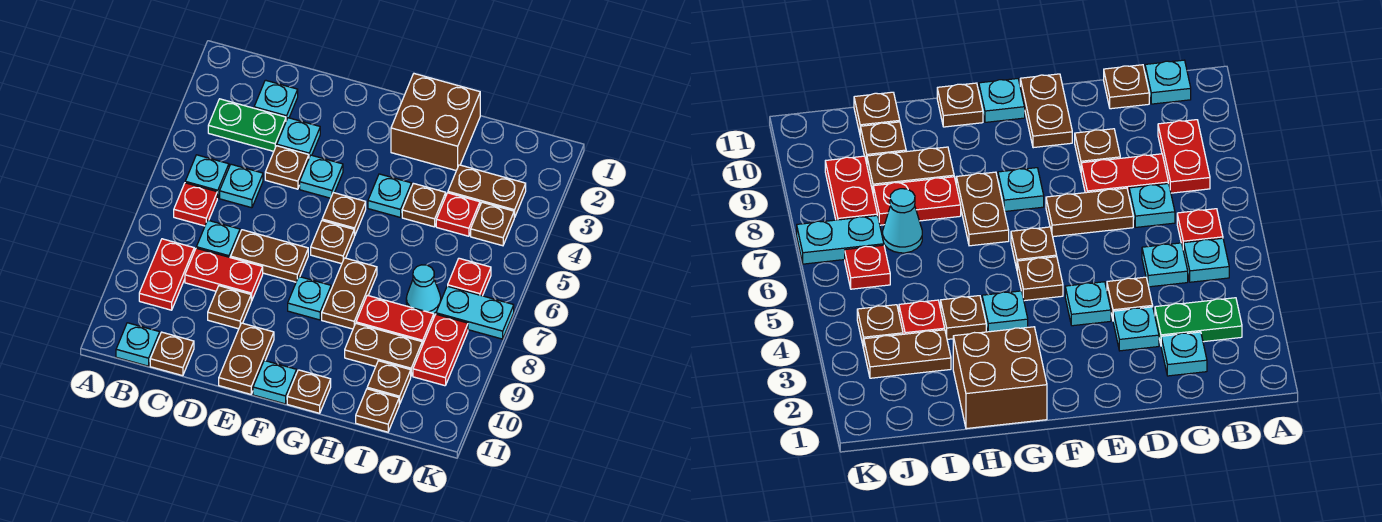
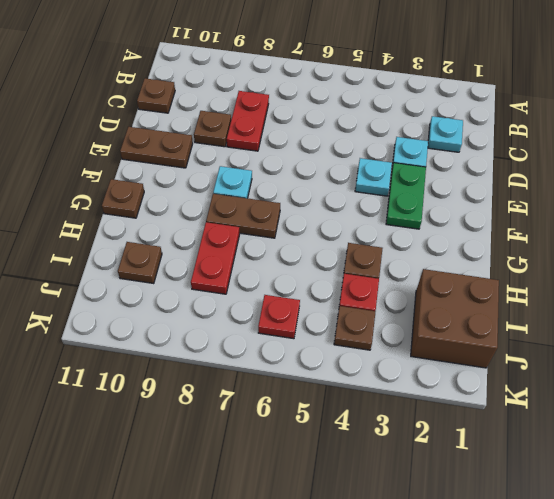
green plate E3:F3 level 1 -> green plate B3:C3 level 1
brown brick I1:J2 level 1 -> brown brick G1:H2 level 1
none -> cyan plate B5 level 1
none -> red plate B6 level 1
none -> red plate B8:B9 level 1
none -> cyan plate B11 level 1

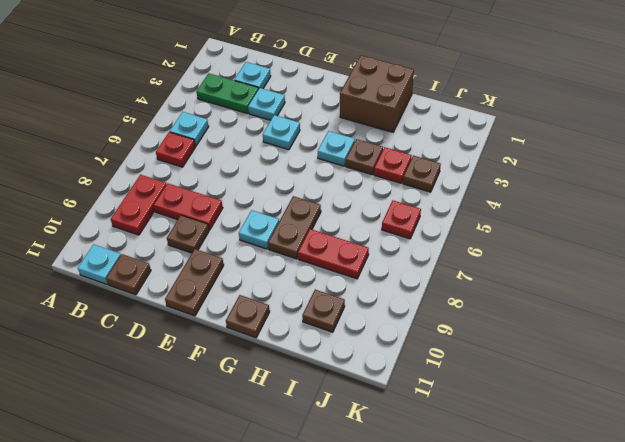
none -> cyan plate C5 level 1
none -> cyan plate C7 level 1
none -> brown plate D4 level 1
none -> brown plate D7:E7 level 1

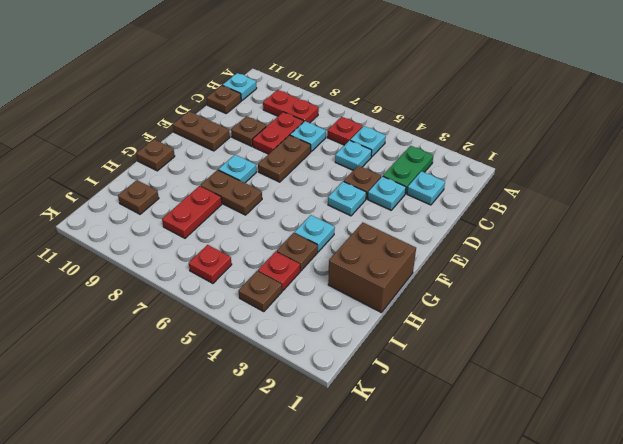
none -> brown plate F5 level 1
none -> brown plate F6 level 1
none -> cyan plate F11 level 1
none -> brown plate H9:I9 level 1

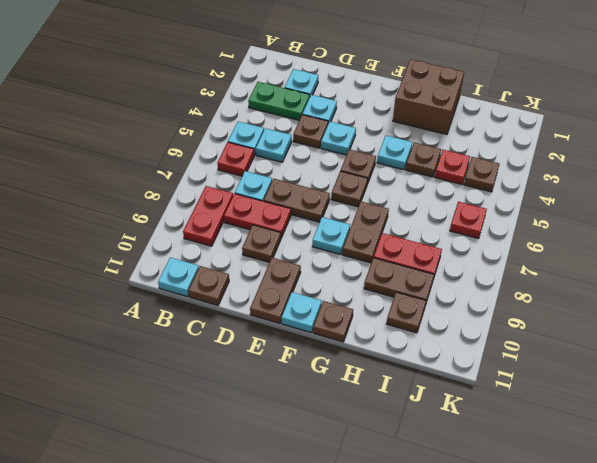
none -> brown plate I3:J3 level 1
none -> cyan cone I7 level 1
none -> brown plate I11 level 1
none -> cyan plate J7:K7 level 1

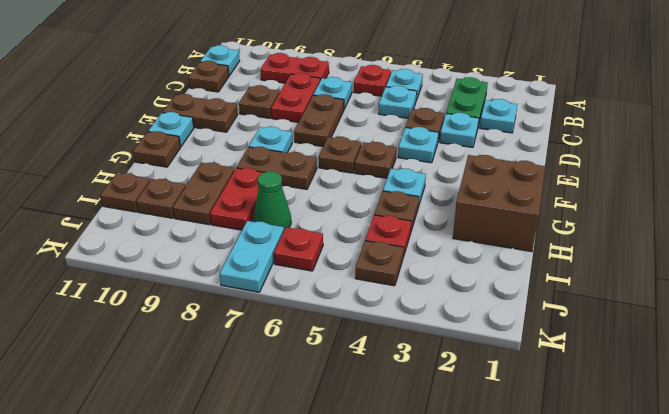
green cone I7 level 1 -> cyan cone I7 level 1
none -> brown plate I3:J3 level 1
none -> red plate J8:J9 level 1

